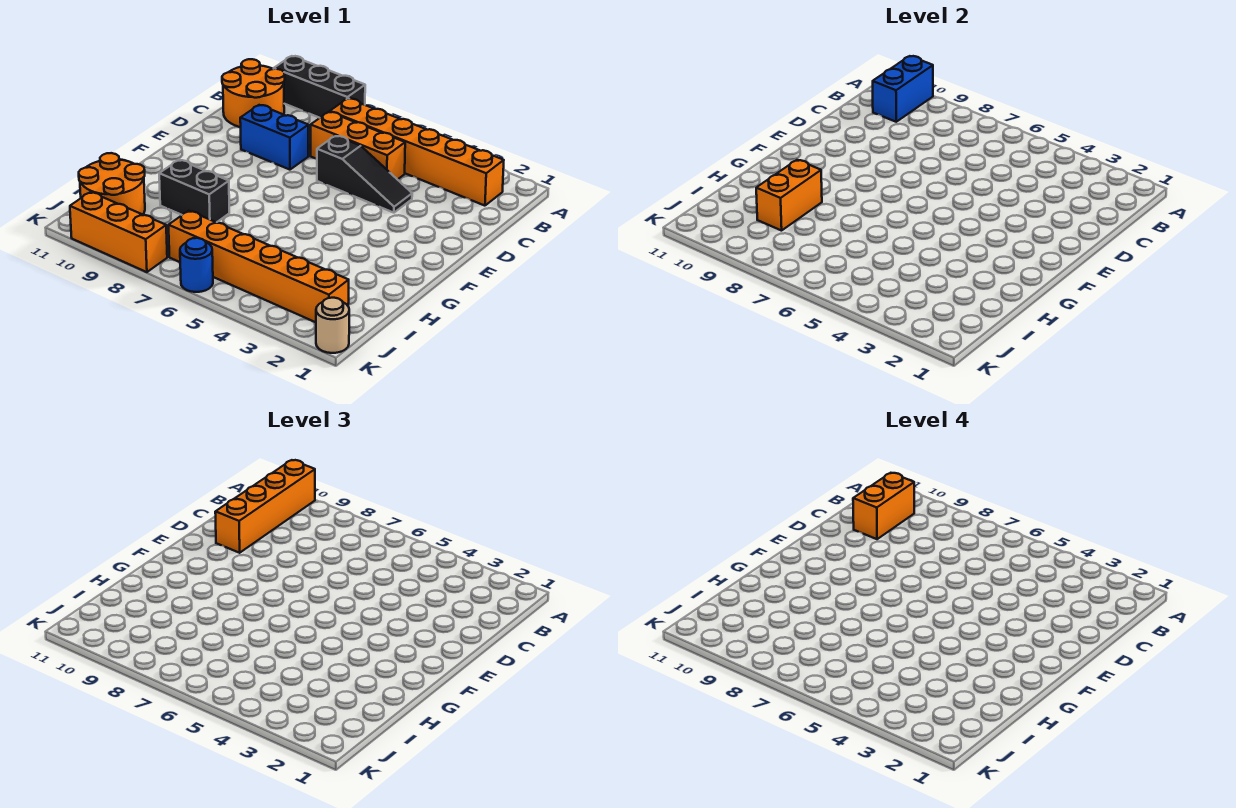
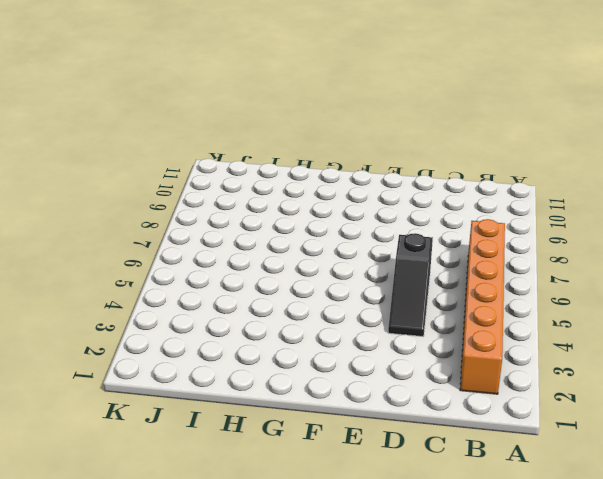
none -> black brick A8:A10 level 1
none -> orange round brick B10:C11 level 1
none -> orange brick C5:C7 level 1

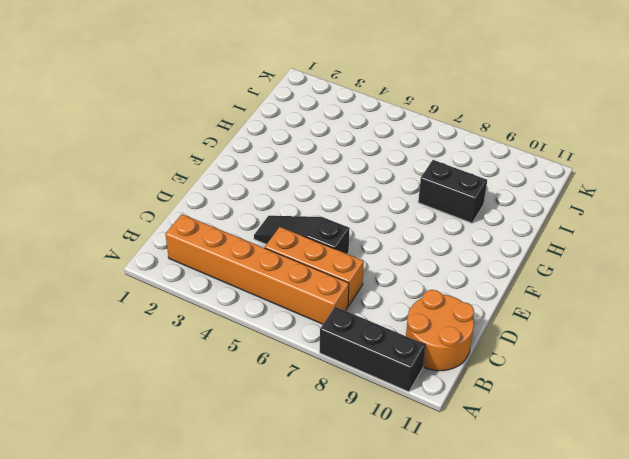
none -> blue brick D8:D9 level 1
none -> orange round brick I10:J11 level 1
none -> orange brick J2:J7 level 1

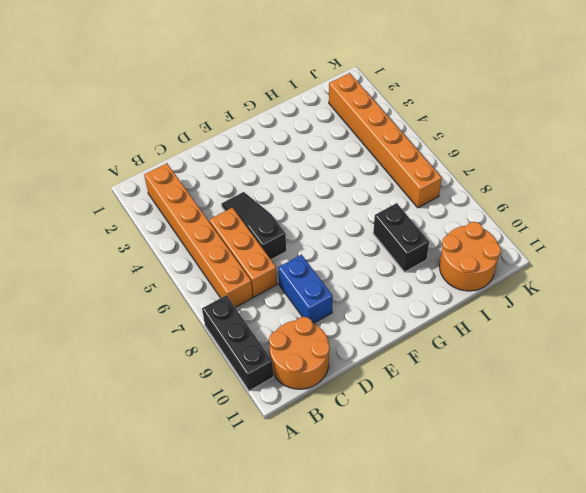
none -> tan round brick K1 level 1
none -> blue round brick K6 level 1
none -> orange brick K8:K10 level 1

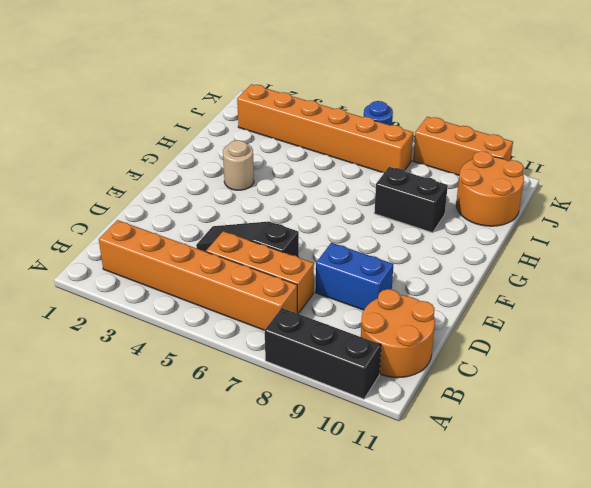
tan round brick G3 level 1 -> tan round brick K1 level 1
none -> blue brick A10:B10 level 2
none -> orange brick H9:I9 level 2
none -> orange brick A10:D10 level 3

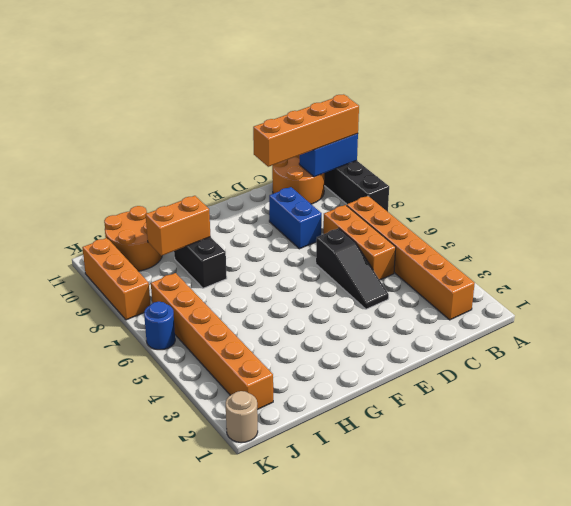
none -> orange brick B10:C10 level 4

